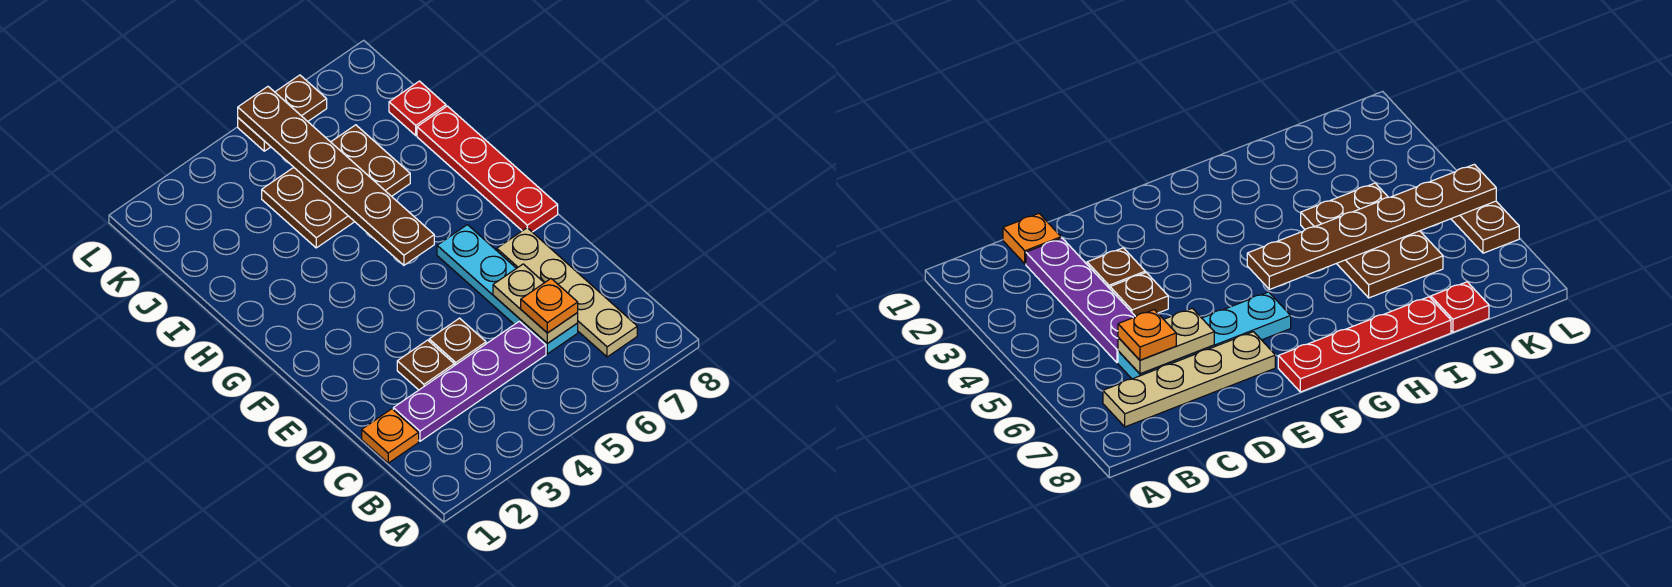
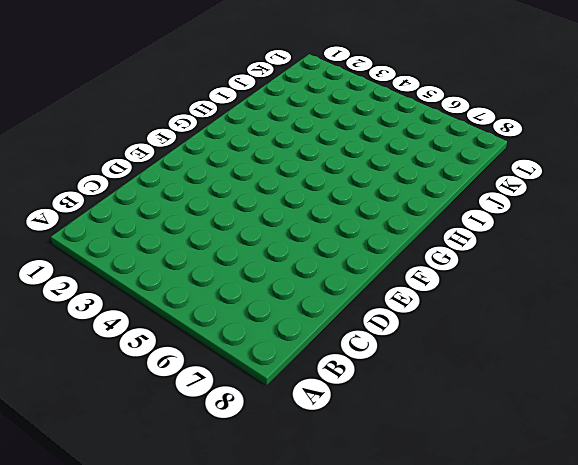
none -> tan plate B7:E7 level 1
none -> orange plate C1 level 1
none -> purple plate C2:C5 level 1

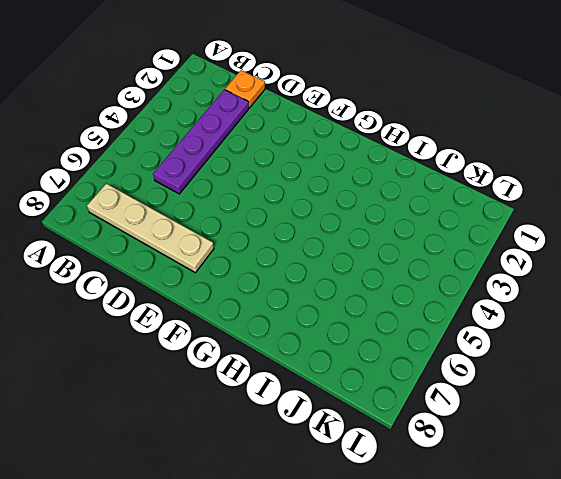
none -> cyan plate C6:F6 level 1
none -> brown plate D3 level 1
none -> brown plate D4 level 1

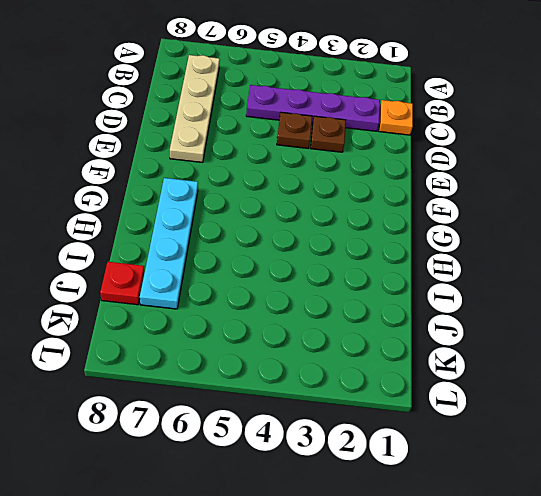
cyan plate G7:J7 level 1 -> cyan plate C6:F6 level 1
none -> red plate F8:I8 level 1
none -> brown plate I4:J6 level 1
none -> brown plate L5:L6 level 1

